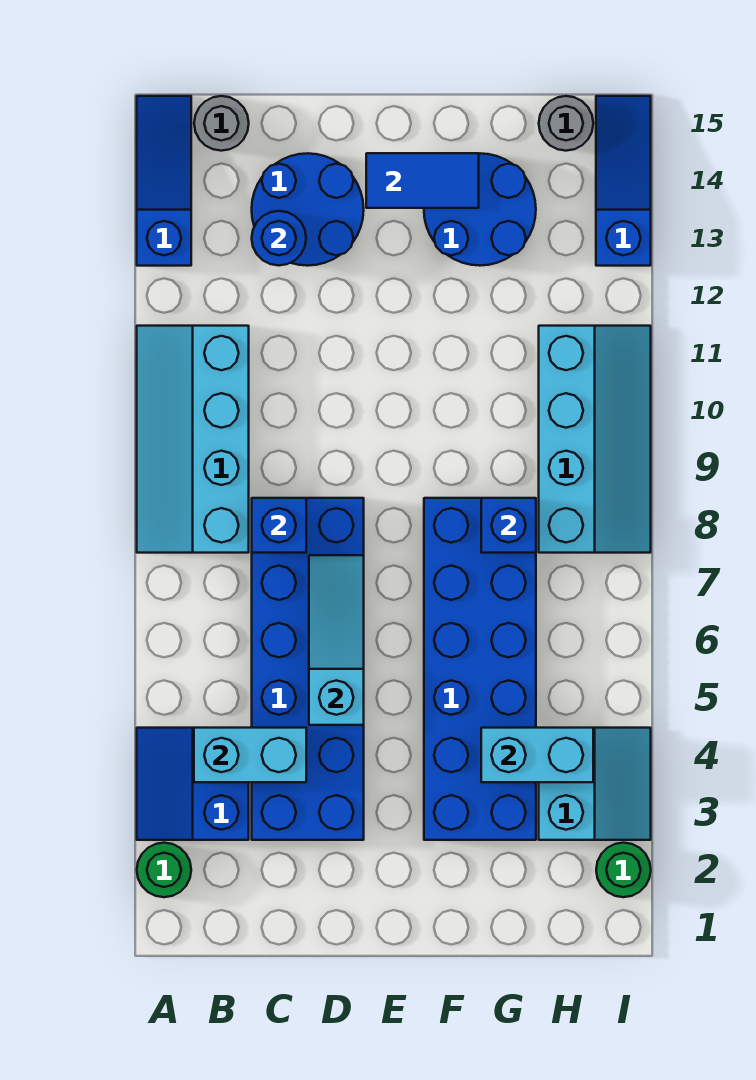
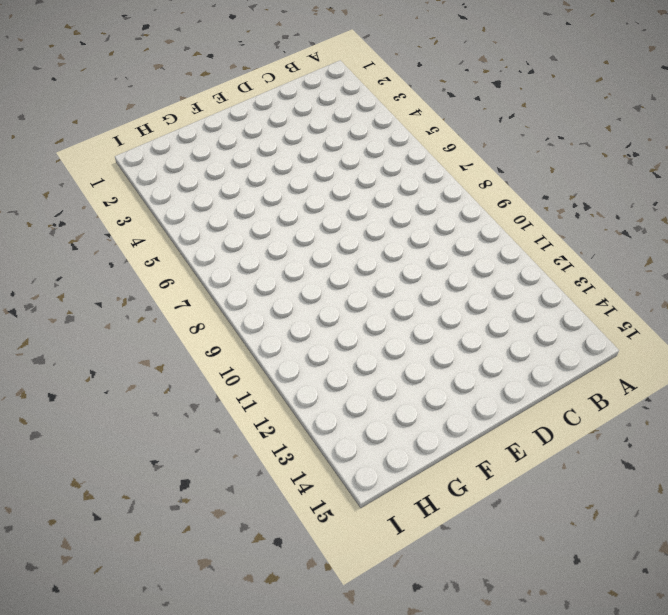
none -> green round brick A2 level 1
none -> blue slope A3:B4 level 1 top B
none -> cyan slope A8:B11 level 1 top B

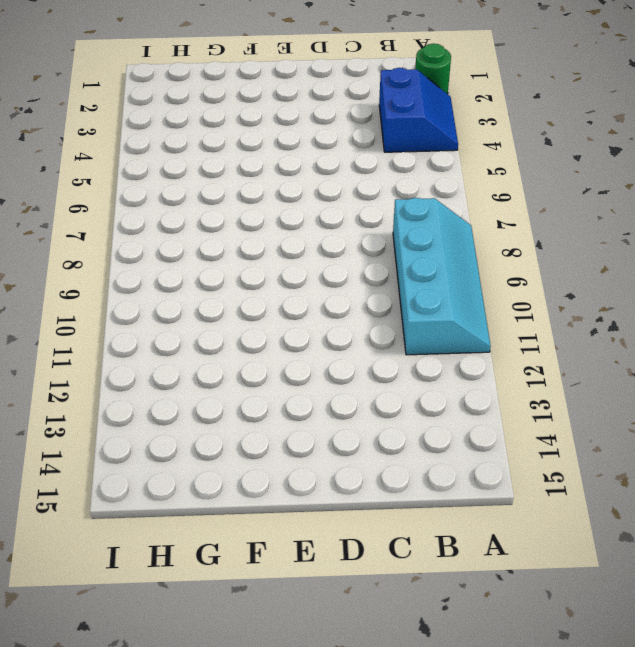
none -> blue slope A13:A15 level 1 top 13
none -> grey round brick B15 level 1
none -> blue brick C3:D8 level 1

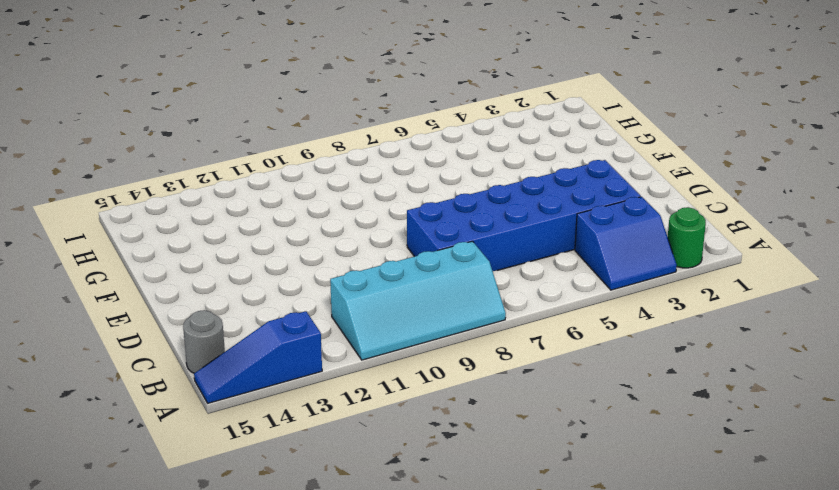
none -> blue round brick C13:D14 level 1
none -> blue brick F3:G8 level 1
none -> blue round brick F13:G14 level 1

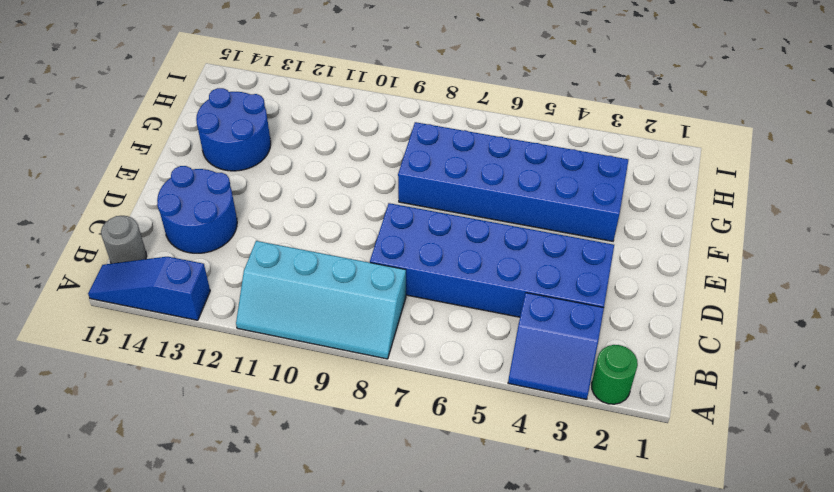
none -> cyan slope H3:I4 level 1 top H
none -> cyan slope H8:I11 level 1 top H
none -> grey round brick H15 level 1

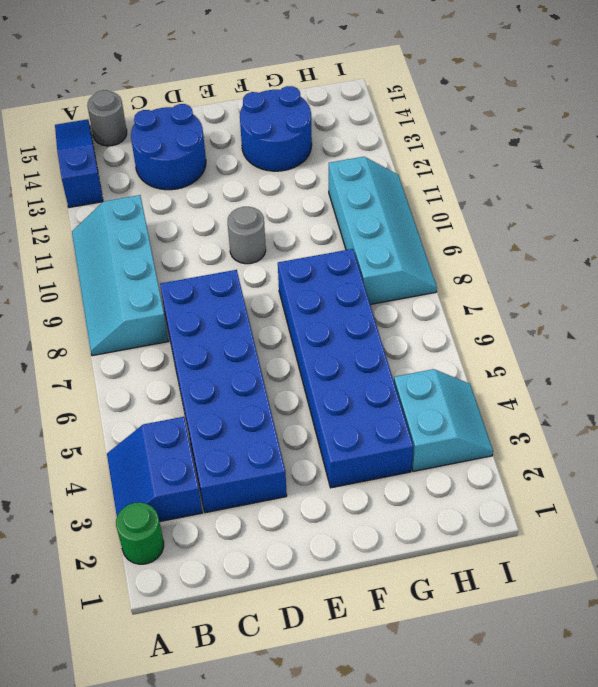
grey round brick E10 level 1 -> grey round brick H15 level 1
none -> green round brick I2 level 1
none -> blue slope I13:I15 level 1 top 13
none -> cyan brick B4:C4 level 2

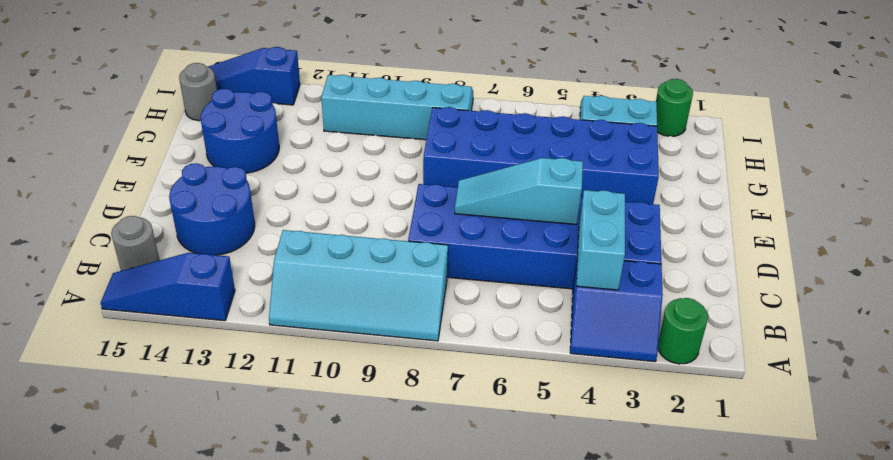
none -> blue brick C8 level 2
none -> blue round brick C13 level 2
none -> blue tile E14:F14 level 2

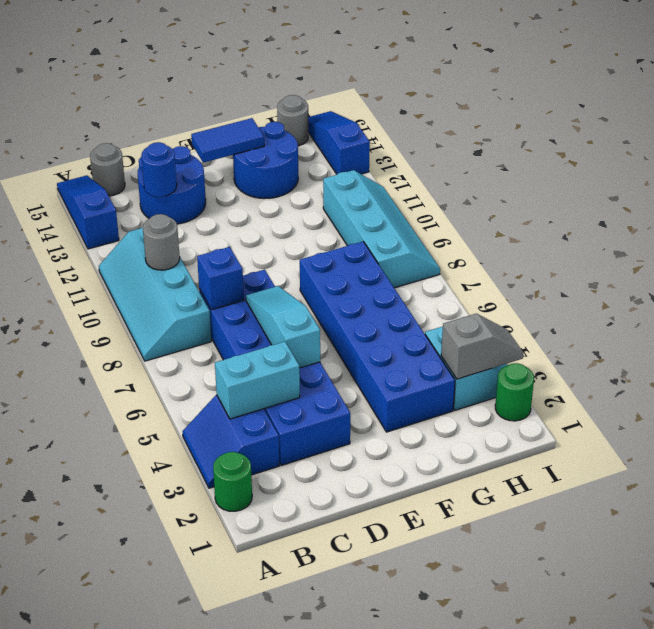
grey round brick B10 level 2 -> none
grey slope H3:I3 level 2 top H -> none
none -> cyan brick G4:H4 level 2
none -> blue brick G8 level 2

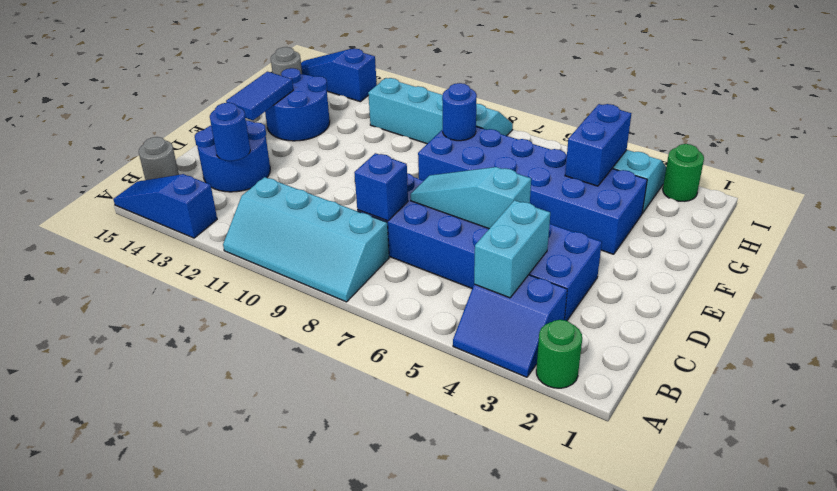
blue brick G4:H4 level 2 -> cyan brick G4:H4 level 2
blue round brick G8 level 2 -> blue brick G8 level 2

